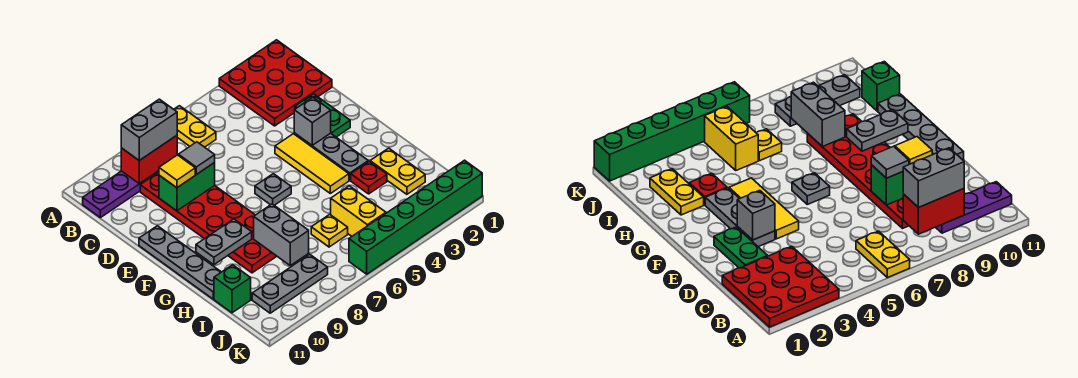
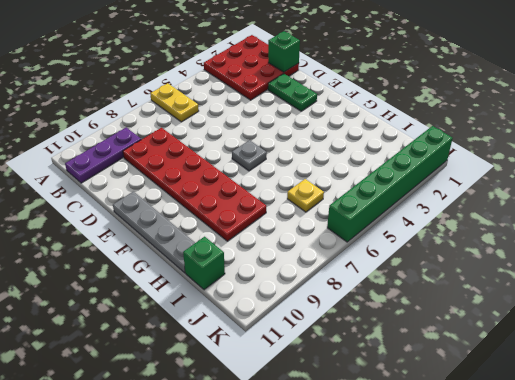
green brick C1 level 2 -> none
none -> grey plate E3:G3 level 1
none -> yellow tile E4:G4 level 1
none -> yellow plate H2:I2 level 1

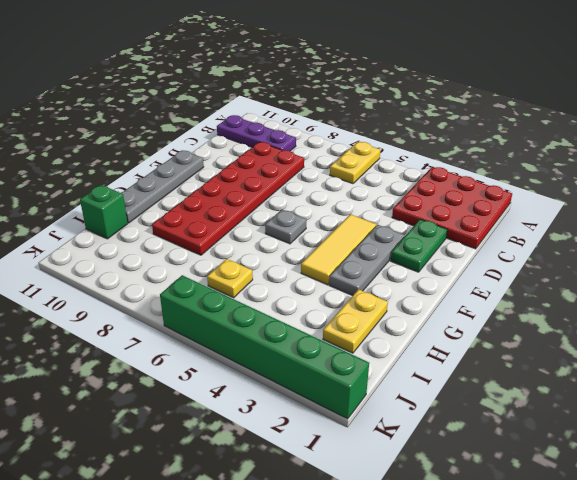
none -> red plate H3 level 1
none -> yellow brick I5:J5 level 1
none -> grey plate J8:J10 level 1

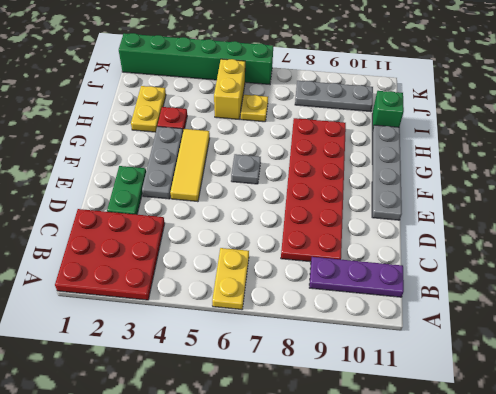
none -> red brick B8:B9 level 2
none -> green brick D8:D9 level 2
none -> grey brick E3 level 2

